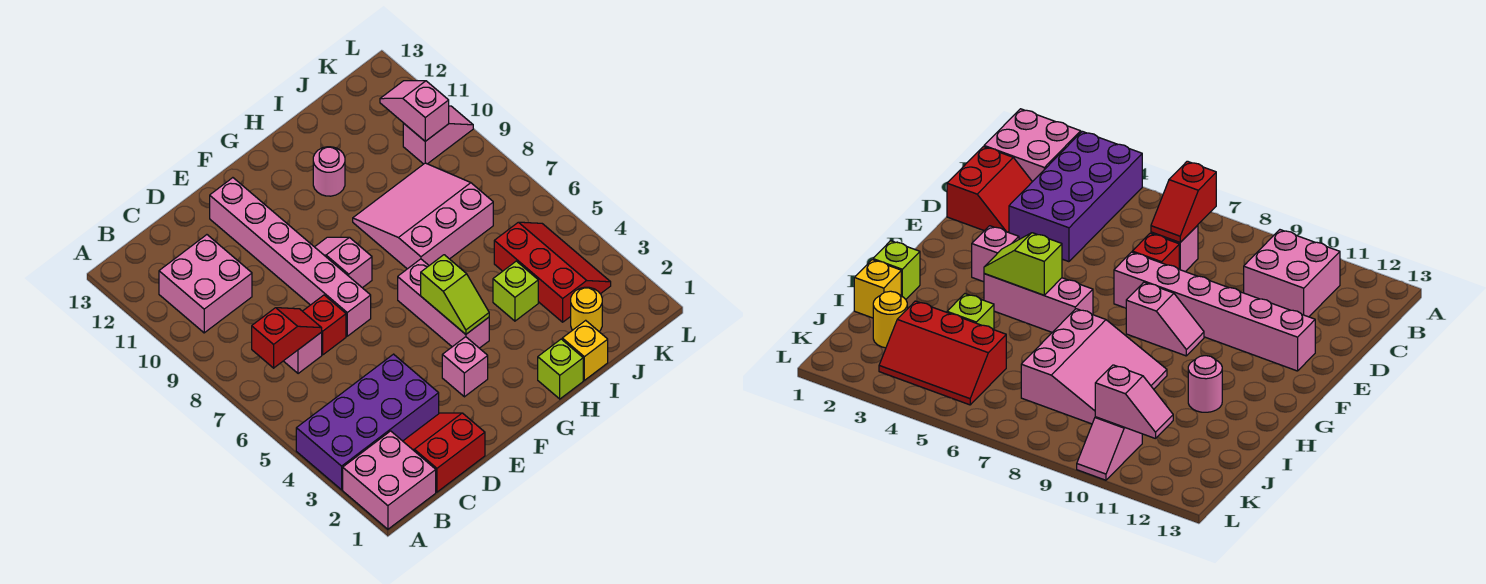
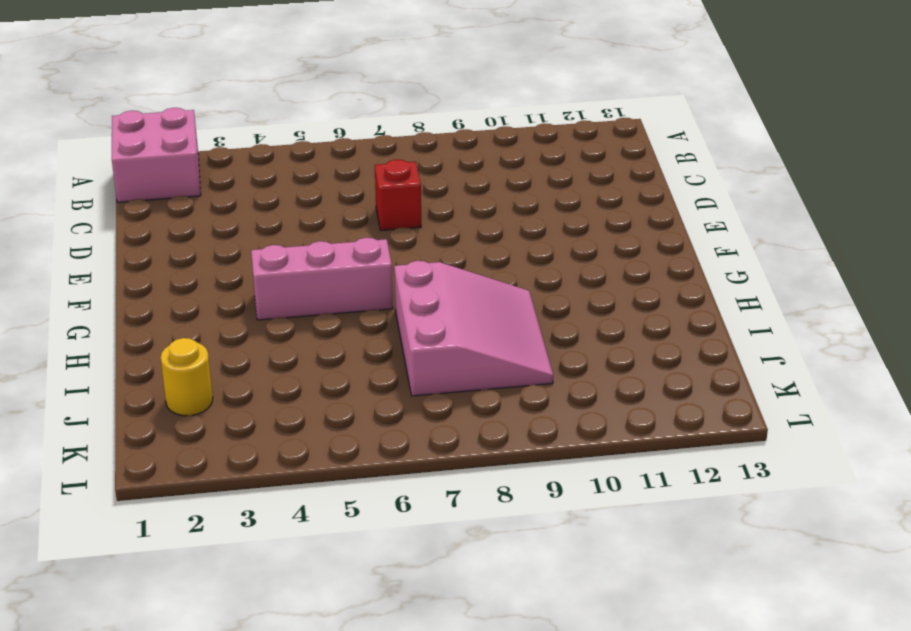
none -> purple brick A3:D4 level 1
none -> pink brick B10:C11 level 1
none -> red slope C1:D2 level 1 top 1

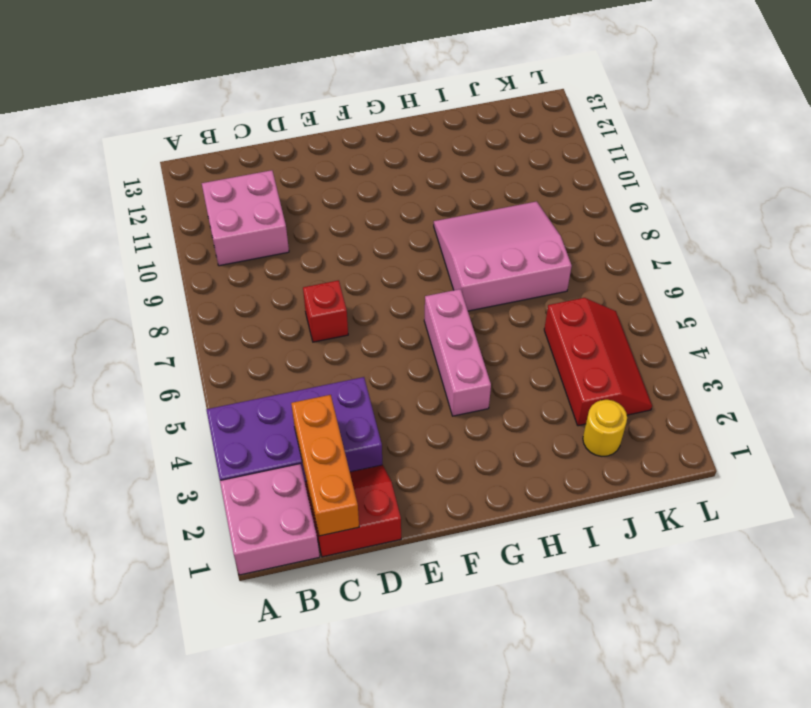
orange brick C1:C3 level 2 -> none
none -> pink brick C7 level 1
none -> pink brick E7:E12 level 1
none -> pink brick F3 level 1

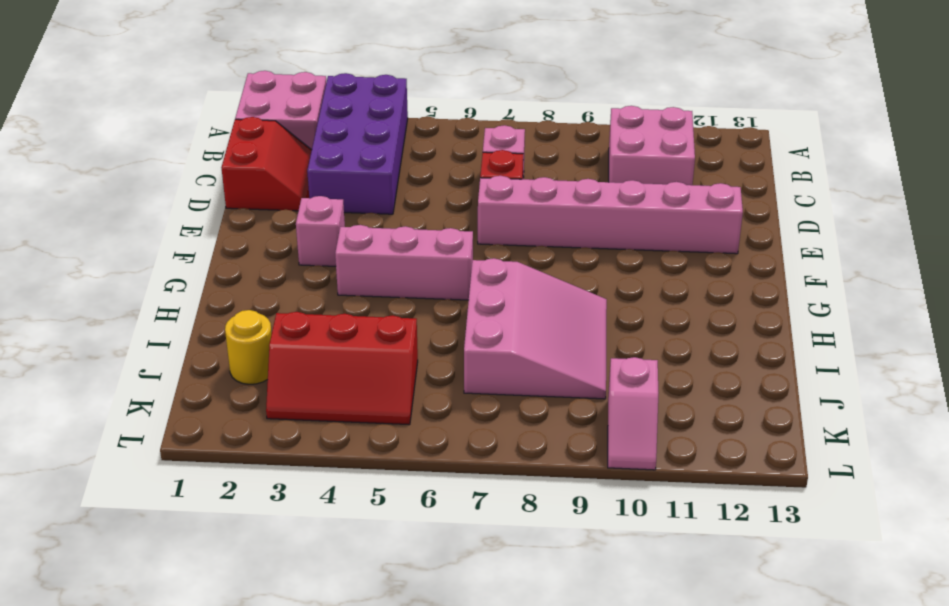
none -> pink slope F8:F9 level 1 top 8
none -> lime brick H1 level 1
none -> pink round brick H11 level 1

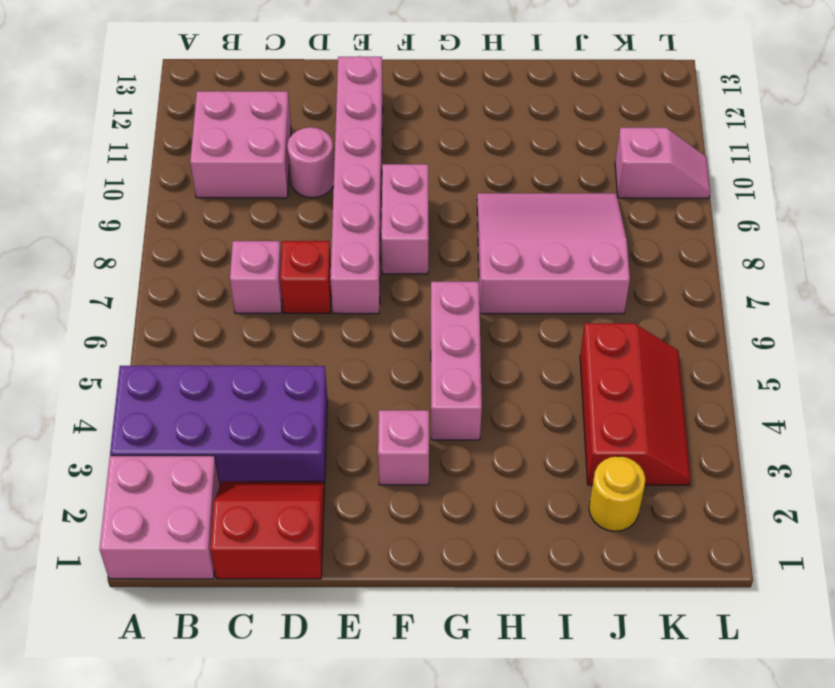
pink round brick D10 level 1 -> pink round brick H11 level 1
pink brick F8:F9 level 1 -> pink slope F8:F9 level 1 top 8
none -> lime brick H1 level 1
none -> yellow brick I1 level 1
none -> lime brick I4 level 1

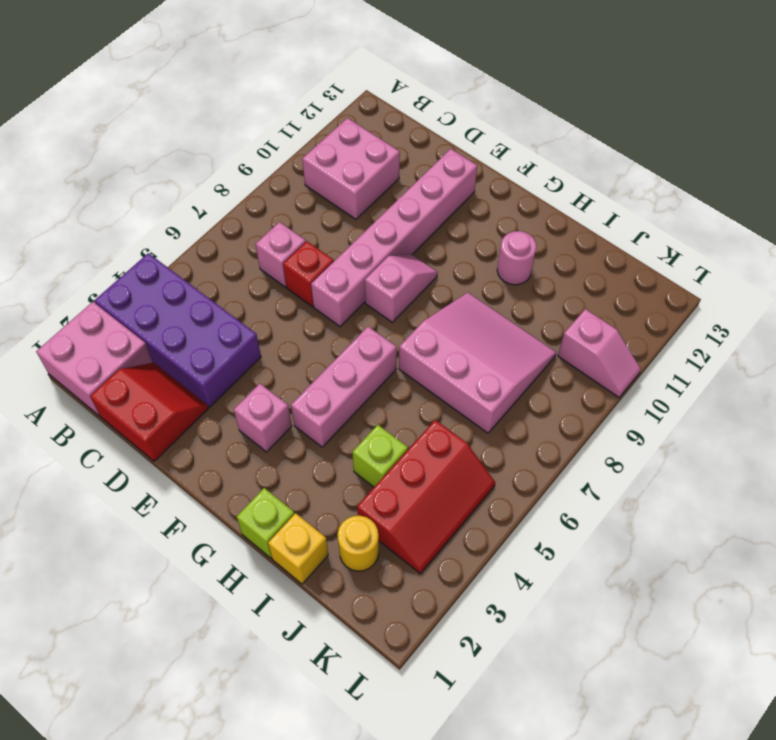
none -> red slope B7:C7 level 2 top B
none -> lime slope G4:G5 level 2 top 5
none -> pink slope K10:K11 level 2 top 10

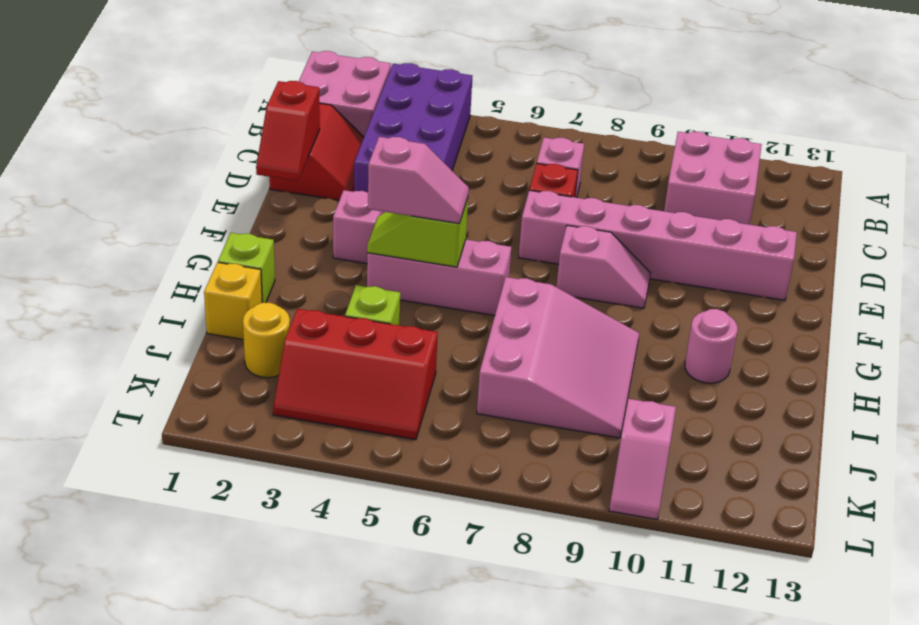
red slope D1:E1 level 2 top D -> red slope B7:C7 level 2 top B
pink slope G4:G5 level 3 top 4 -> pink slope K10:K11 level 2 top 10

